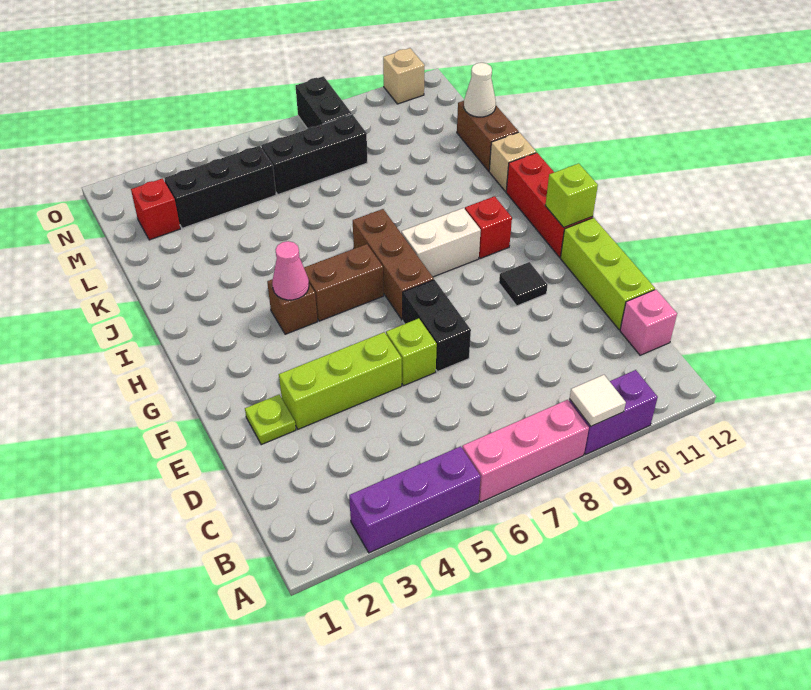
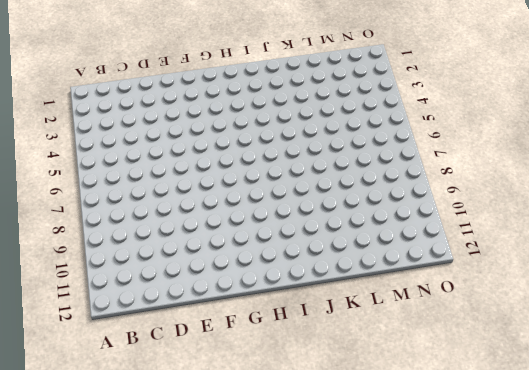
none -> purple brick A3:A5 level 1
none -> pink brick A6:A8 level 1
none -> purple brick A9:A10 level 1

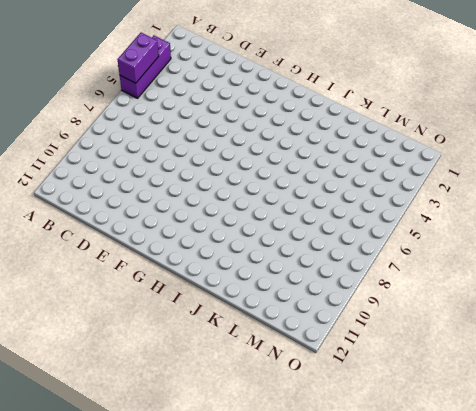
purple brick A4:A5 level 2 -> purple brick A9:A10 level 1
none -> pink brick A6:A8 level 1
none -> pink brick C12 level 1
none -> lime brick D12:F12 level 1

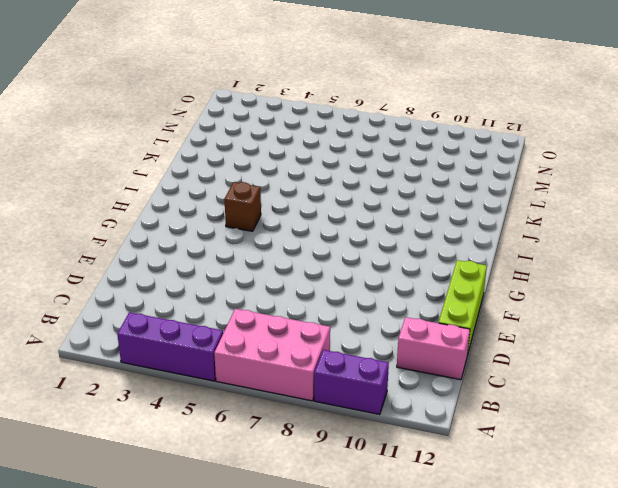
pink brick A6:B8 level 1 -> pink brick A6:A8 level 1
pink brick C11:C12 level 1 -> pink brick C12 level 1
none -> lime plate E2 level 1
none -> lime brick E3:E5 level 1
none -> lime brick E6 level 1

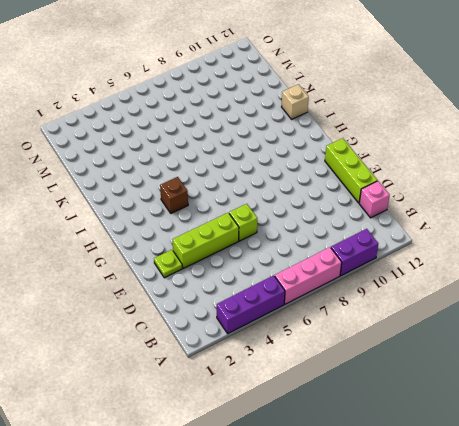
none -> black brick E7:F7 level 1
none -> black tile F10 level 1
none -> brown brick G7:I7 level 1

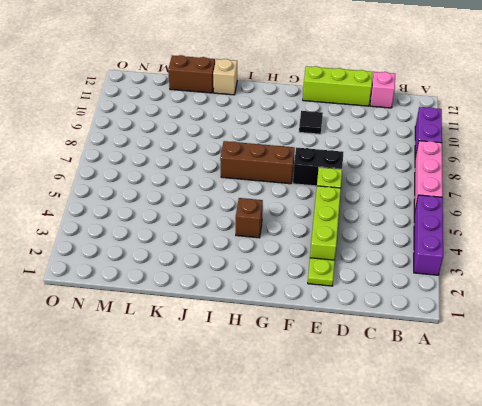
none -> red brick G12:I12 level 1
none -> brown brick H5:H6 level 1
none -> white brick H8:H9 level 1

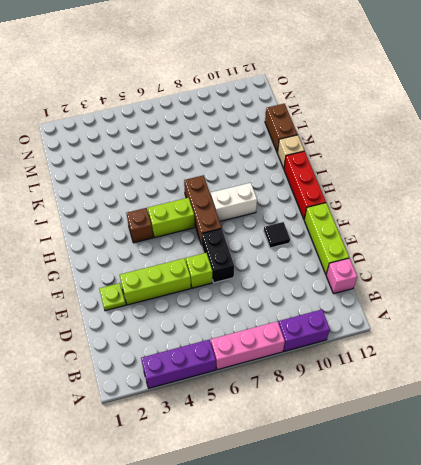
lime brick H5:H6 level 1 -> brown brick H5:H6 level 1
none -> red brick H10 level 1
none -> red brick M2 level 1
none -> black brick M3:M5 level 1

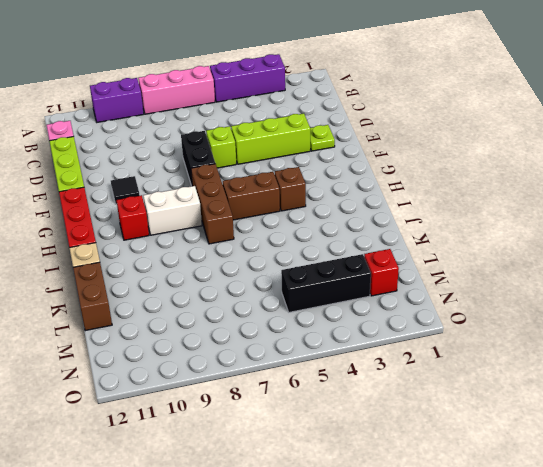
none -> black brick M6:M8 level 1
none -> black brick N8:O8 level 1
none -> tan brick O11 level 1

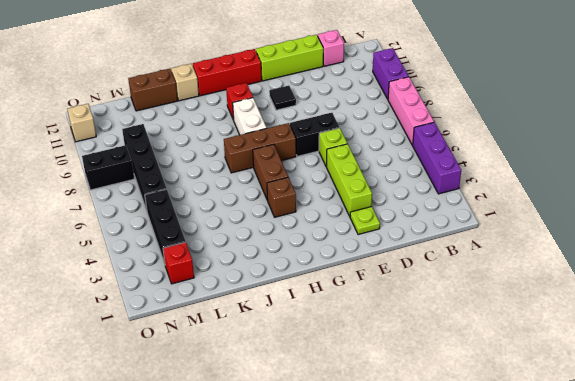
black brick M6:M9 level 1 -> black brick M6:M8 level 1
none -> white tile A9 level 2
none -> lime brick G12 level 2
none -> pink cone H4 level 2

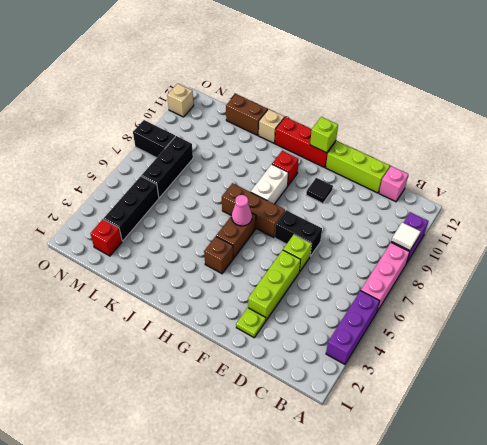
pink cone H6 level 2 -> pink cone H4 level 2
none -> white cone L12 level 2

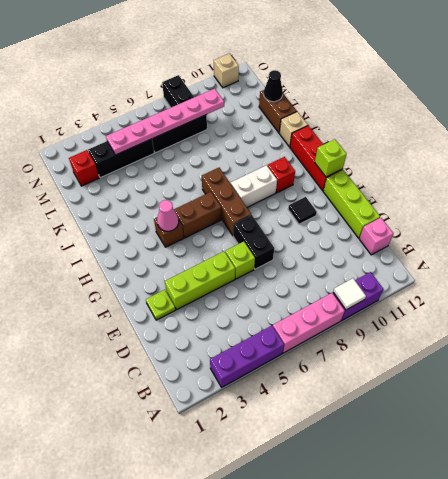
black cone L12 level 2 -> white cone L12 level 2
pink plate M4:M9 level 2 -> none

